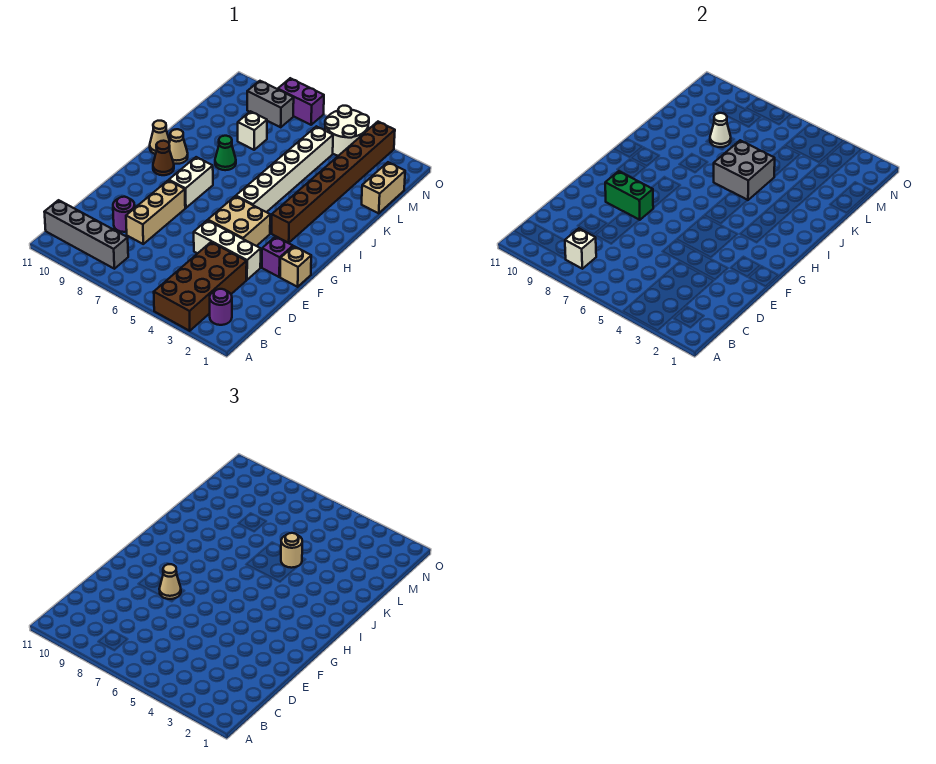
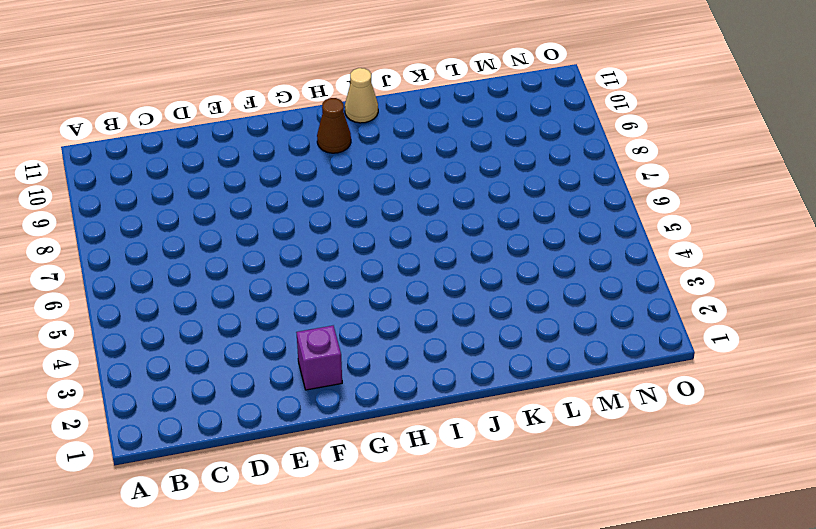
none -> brown brick A3:D4 level 1
none -> purple round brick B2 level 1
none -> grey brick B8:B11 level 1

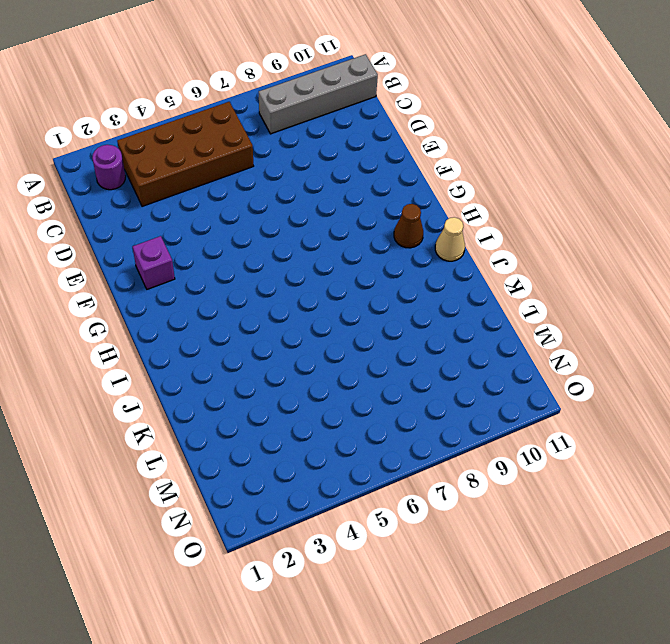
brown brick B3:C6 level 1 -> brown brick A3:D4 level 1
none -> tan brick D8:F8 level 1
none -> purple round brick D9 level 1
none -> white brick E3:E5 level 1

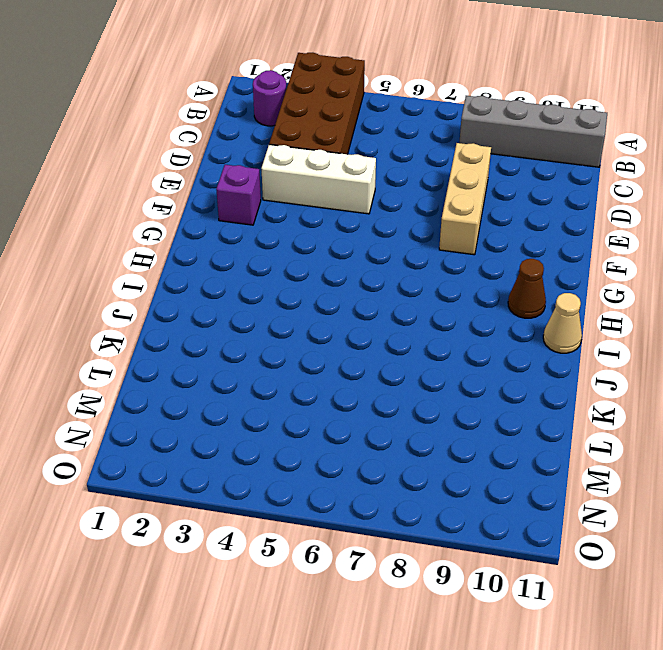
none -> purple round brick D9 level 1
none -> tan brick F1 level 1
none -> tan brick F4:G5 level 1

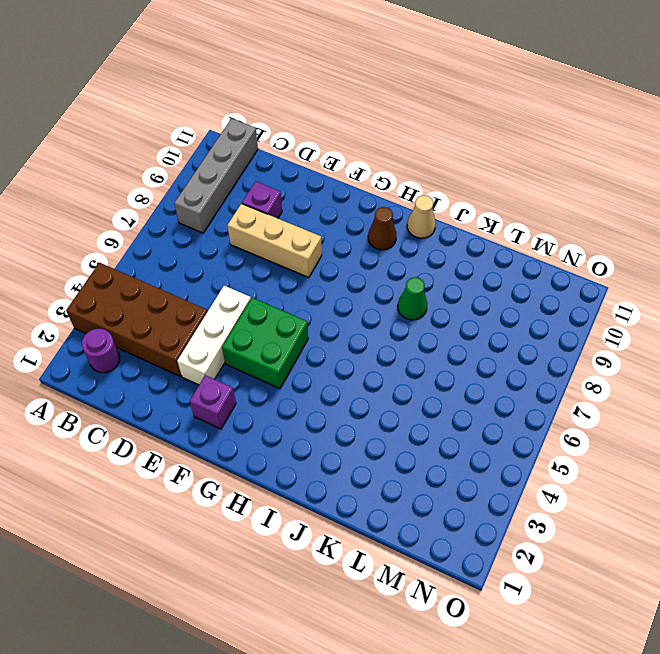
purple brick D9 level 1 -> purple round brick D9 level 1
green brick F4:G5 level 1 -> tan brick F4:G5 level 1
none -> tan brick F1 level 1
none -> white brick G8:H8 level 1
none -> brown brick H3:O3 level 1

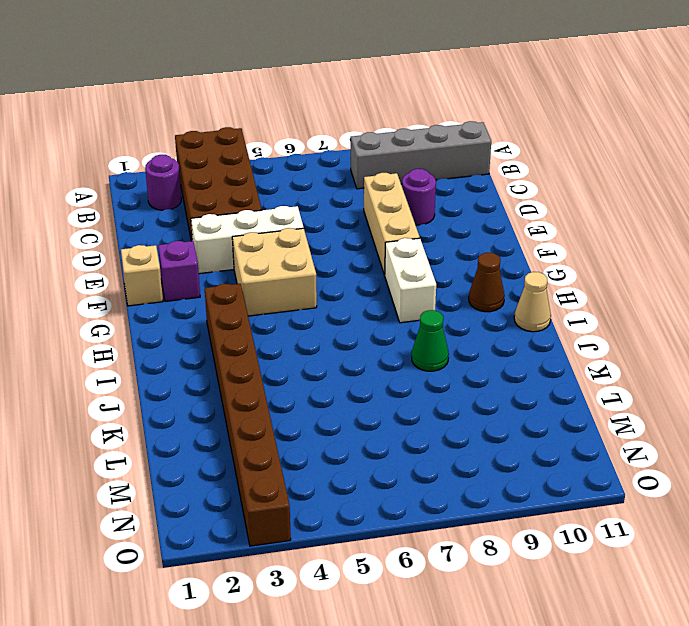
none -> white brick H5:M5 level 1
none -> tan cone I10 level 1
none -> tan brick L1:M1 level 1

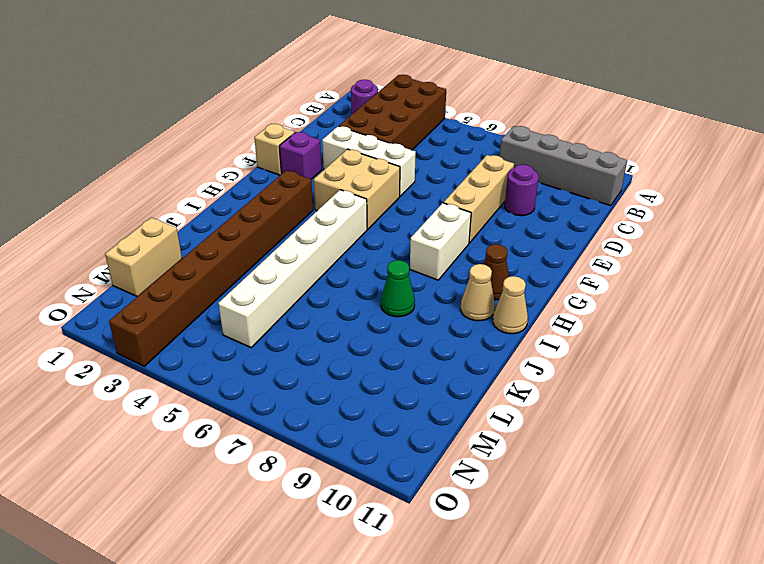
none -> white brick L8 level 1
none -> white round brick N4:O5 level 1
none -> grey brick N8:N9 level 1

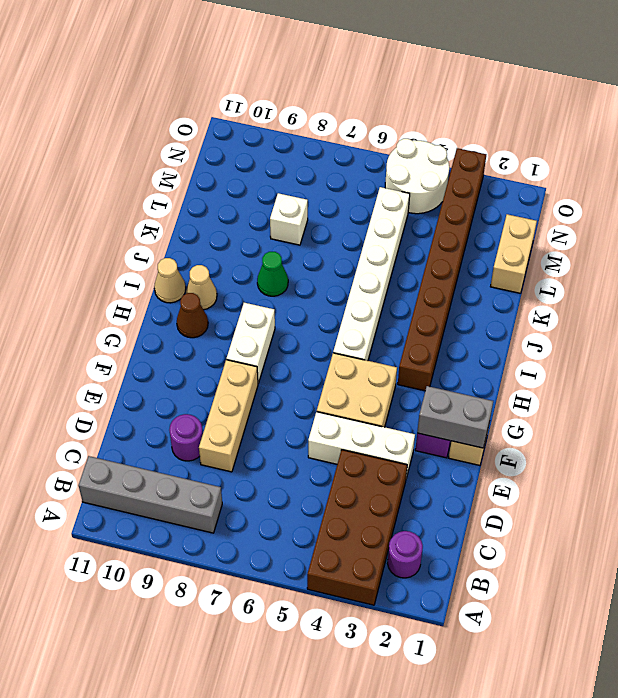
grey brick F1:F2 level 2 -> grey brick N8:N9 level 1
none -> purple brick O7:O8 level 1
none -> white brick B8 level 2
none -> green brick F8:F9 level 2

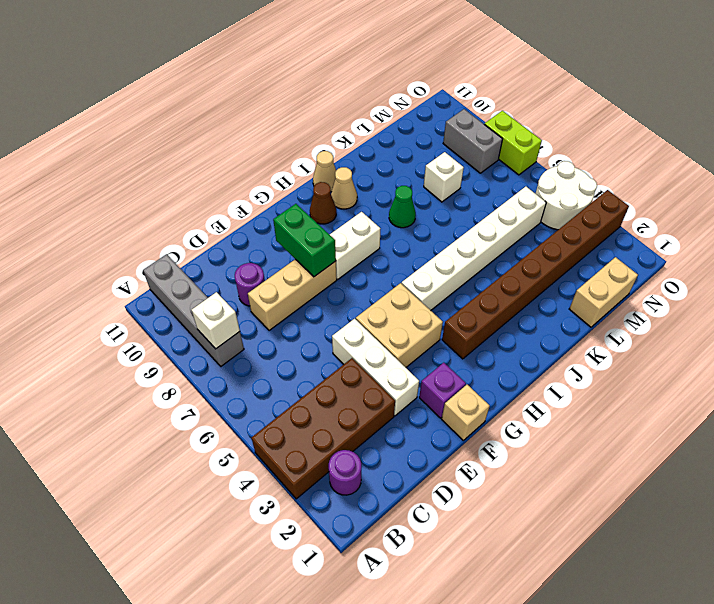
lime brick O7:O8 level 1 -> purple brick O7:O8 level 1
none -> grey brick J5:K6 level 2
none -> white cone L8 level 2
none -> tan cone F8 level 3

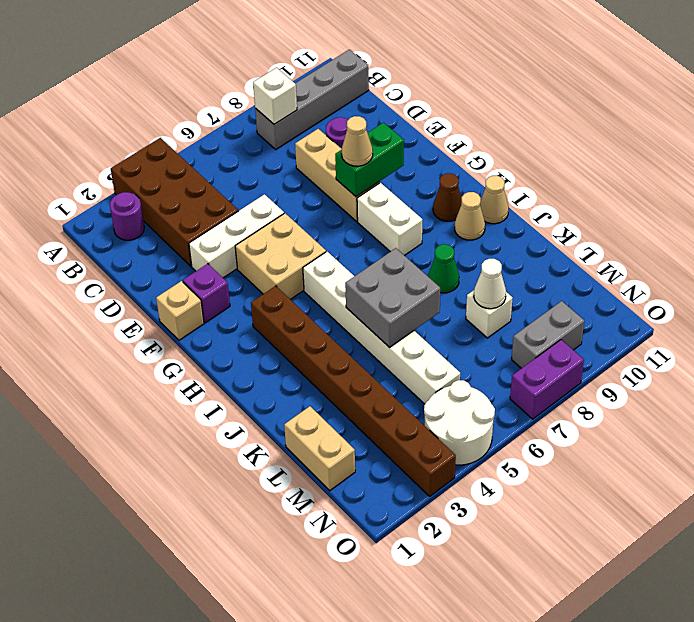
none -> tan round brick K5 level 3

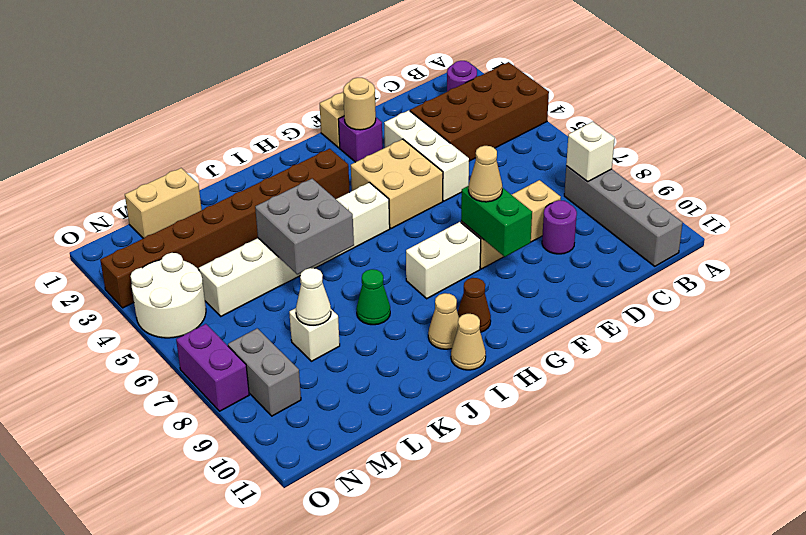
tan round brick F2 level 2 -> tan round brick K5 level 3

